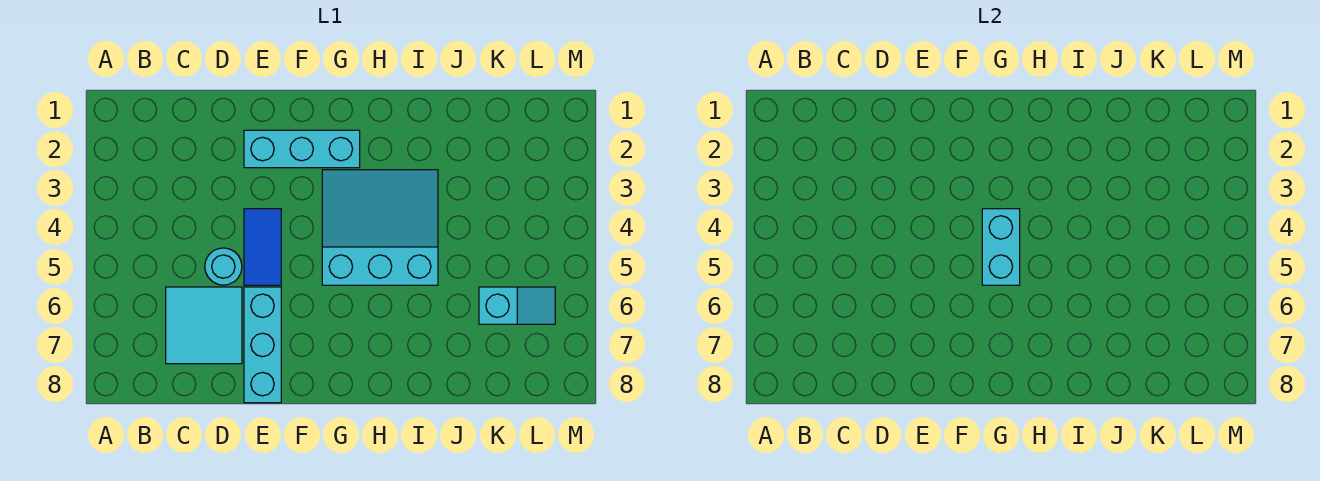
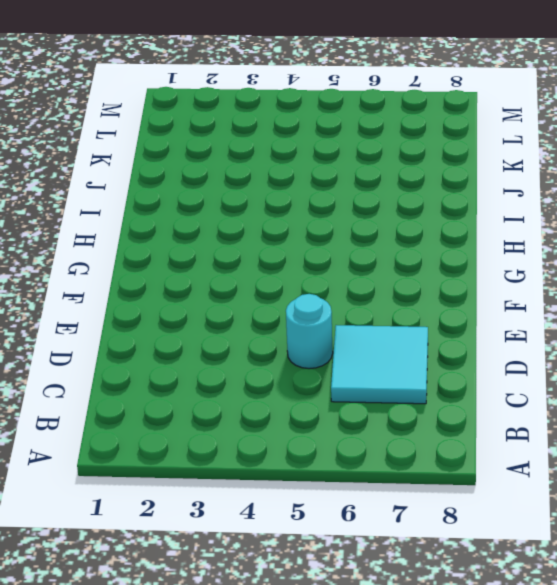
none -> cyan brick E2:G2 level 1
none -> blue tile E4:E5 level 1

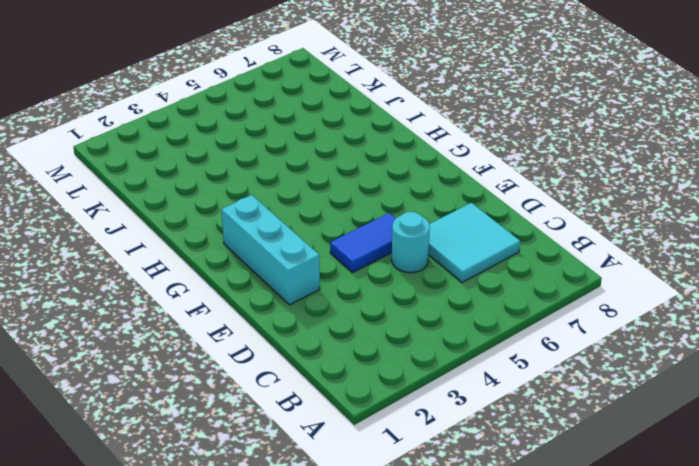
none -> cyan brick E6:E8 level 1
none -> cyan slope G3:I5 level 1 top 5

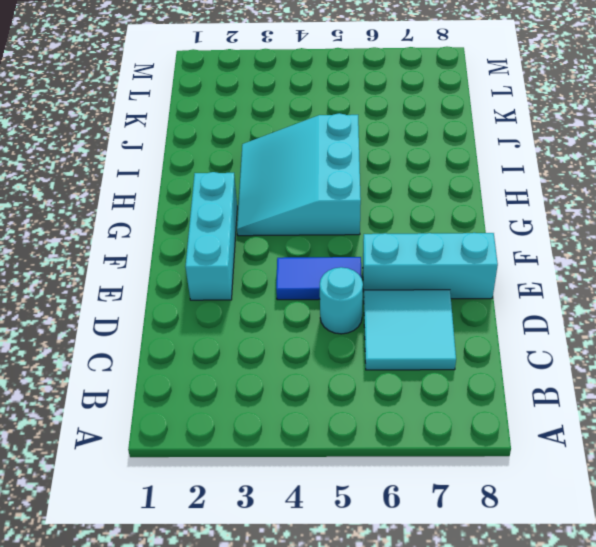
none -> cyan slope K6:L6 level 1 top K
none -> cyan brick G4:G5 level 2

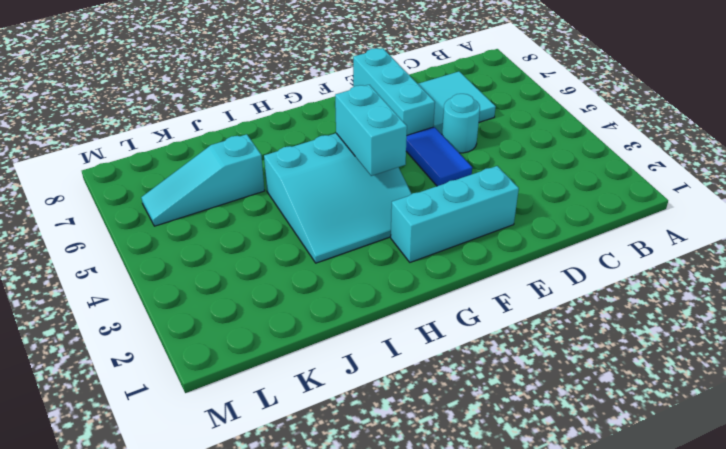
cyan slope J6:L6 level 1 top J -> cyan slope K6:L6 level 1 top K

